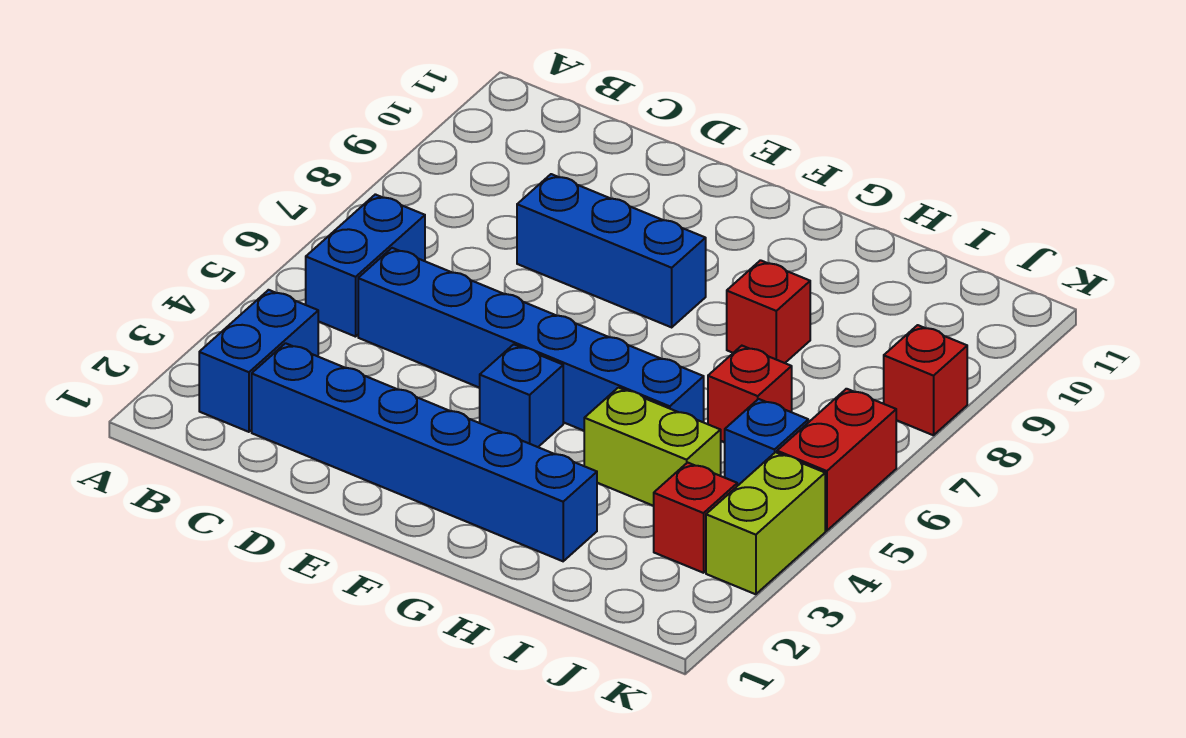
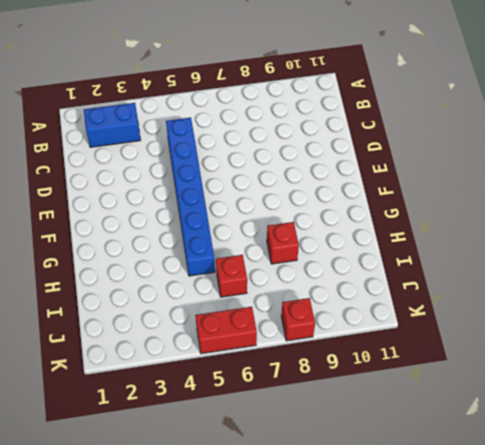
none -> blue brick B5:B6 level 1
none -> blue brick C2:H2 level 1
none -> blue brick D8:F8 level 1

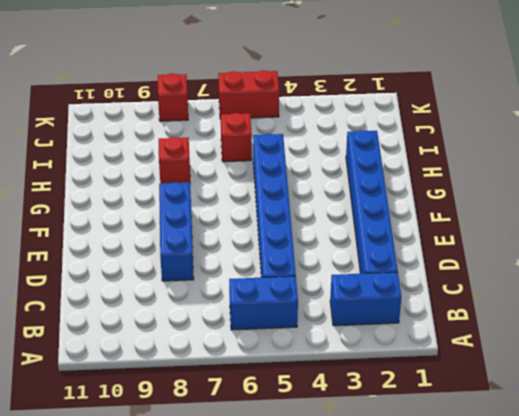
none -> blue brick F4 level 1
none -> lime brick H4:I4 level 1
none -> red brick J3 level 1

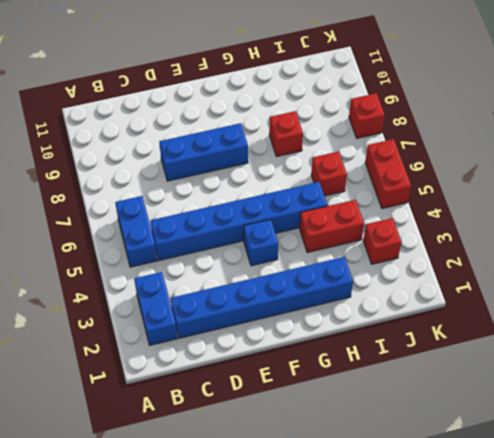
red brick H4:I4 level 1 -> lime brick H4:I4 level 1
none -> blue brick J5 level 1
none -> lime brick K3:K4 level 1

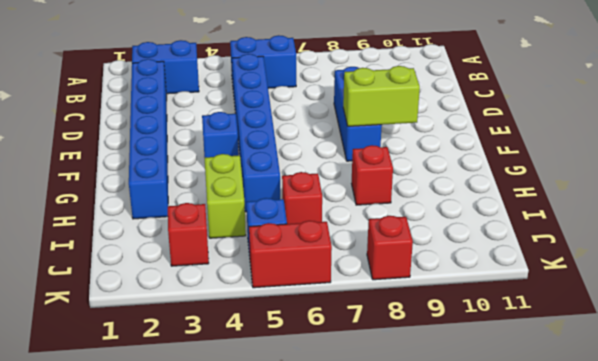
lime brick F8:F9 level 2 -> lime brick K3:K4 level 1

